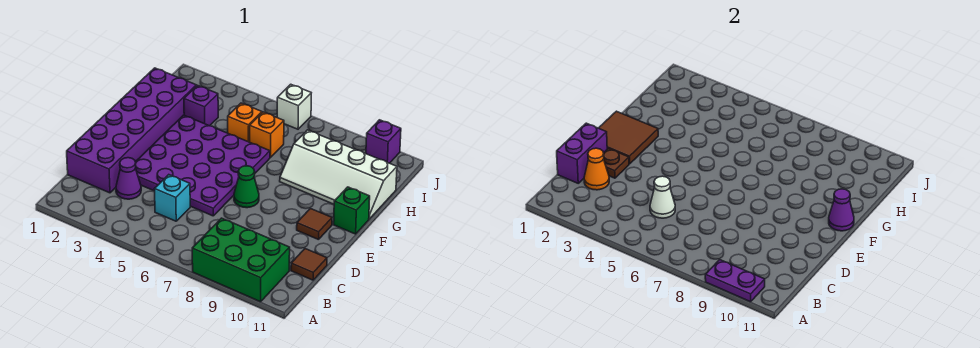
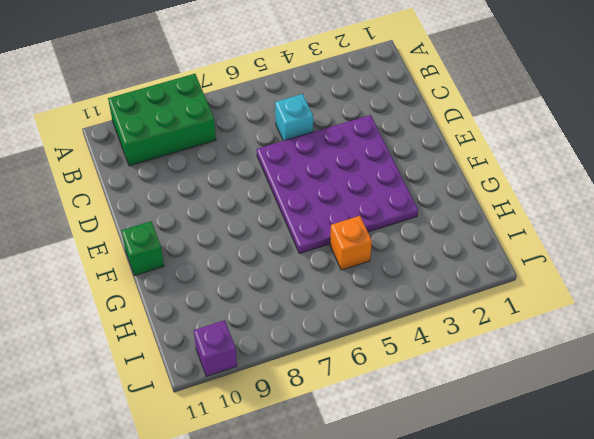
none -> purple brick C1:H2 level 1
none -> purple cone C3 level 1
none -> brown tile C11 level 1

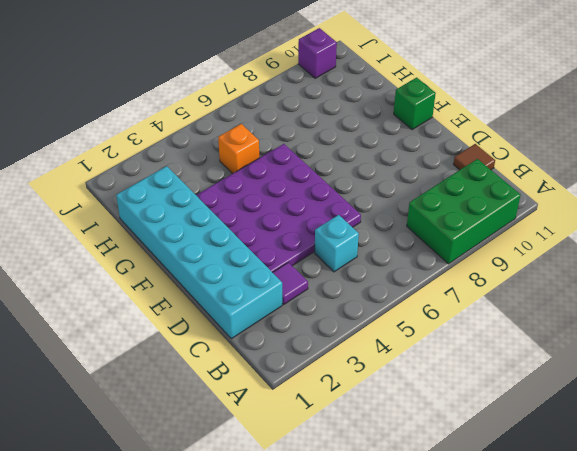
cyan brick C1:H2 level 1 -> purple brick C1:H2 level 1
purple tile C3 level 1 -> purple cone C3 level 1
none -> green cone E7 level 1
none -> brown tile E10 level 1
none -> white slope G8:H11 level 1 top H

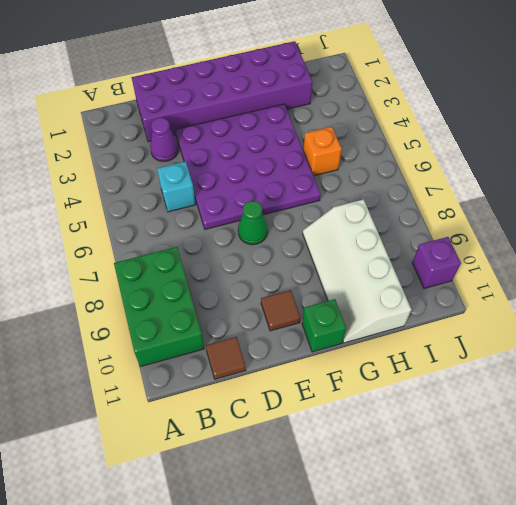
none -> purple brick H3 level 1
none -> orange brick H6 level 1
none -> white brick J6 level 1

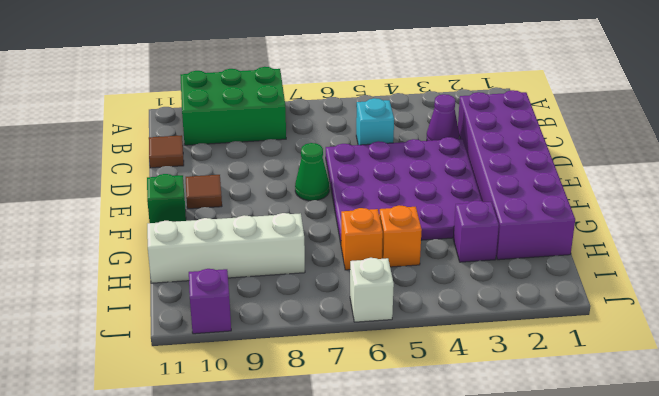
none -> purple plate A9:A10 level 2
none -> purple brick C1:D1 level 2
none -> orange cone C2 level 2

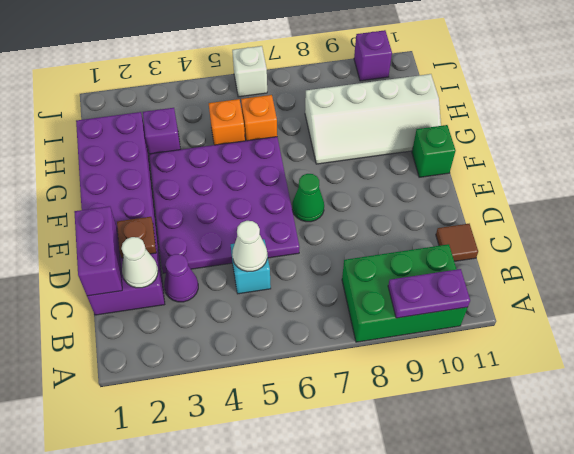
white cone C2 level 2 -> orange cone C2 level 2
none -> brown tile E10 level 1
none -> brown tile E1:F2 level 2
none -> purple cone F11 level 2

